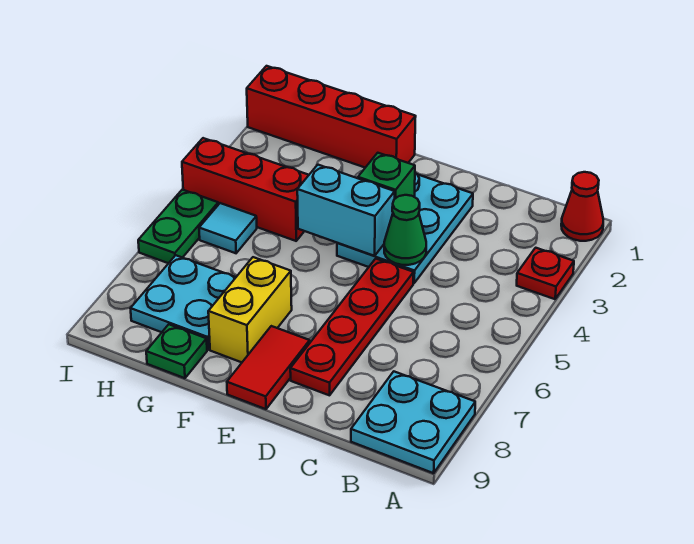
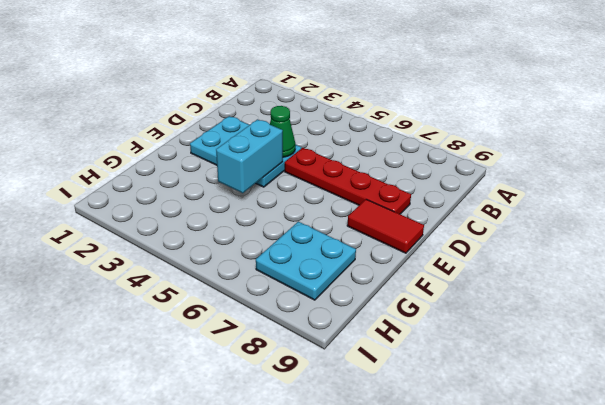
none -> red cone A1 level 1
none -> red plate A3 level 1
none -> cyan plate A8:B9 level 1

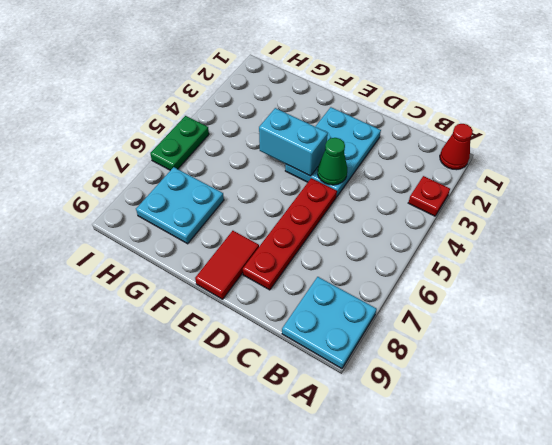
none -> red brick F1:I1 level 1
none -> yellow brick F7:F8 level 1
none -> red brick G4:I4 level 1

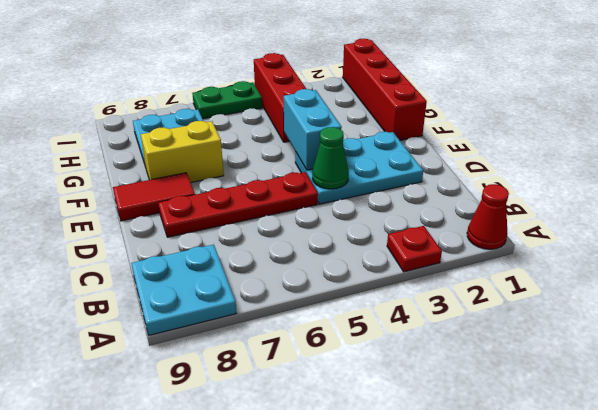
none -> green plate G9 level 1
none -> cyan tile H5 level 1
none -> green brick E3 level 2

